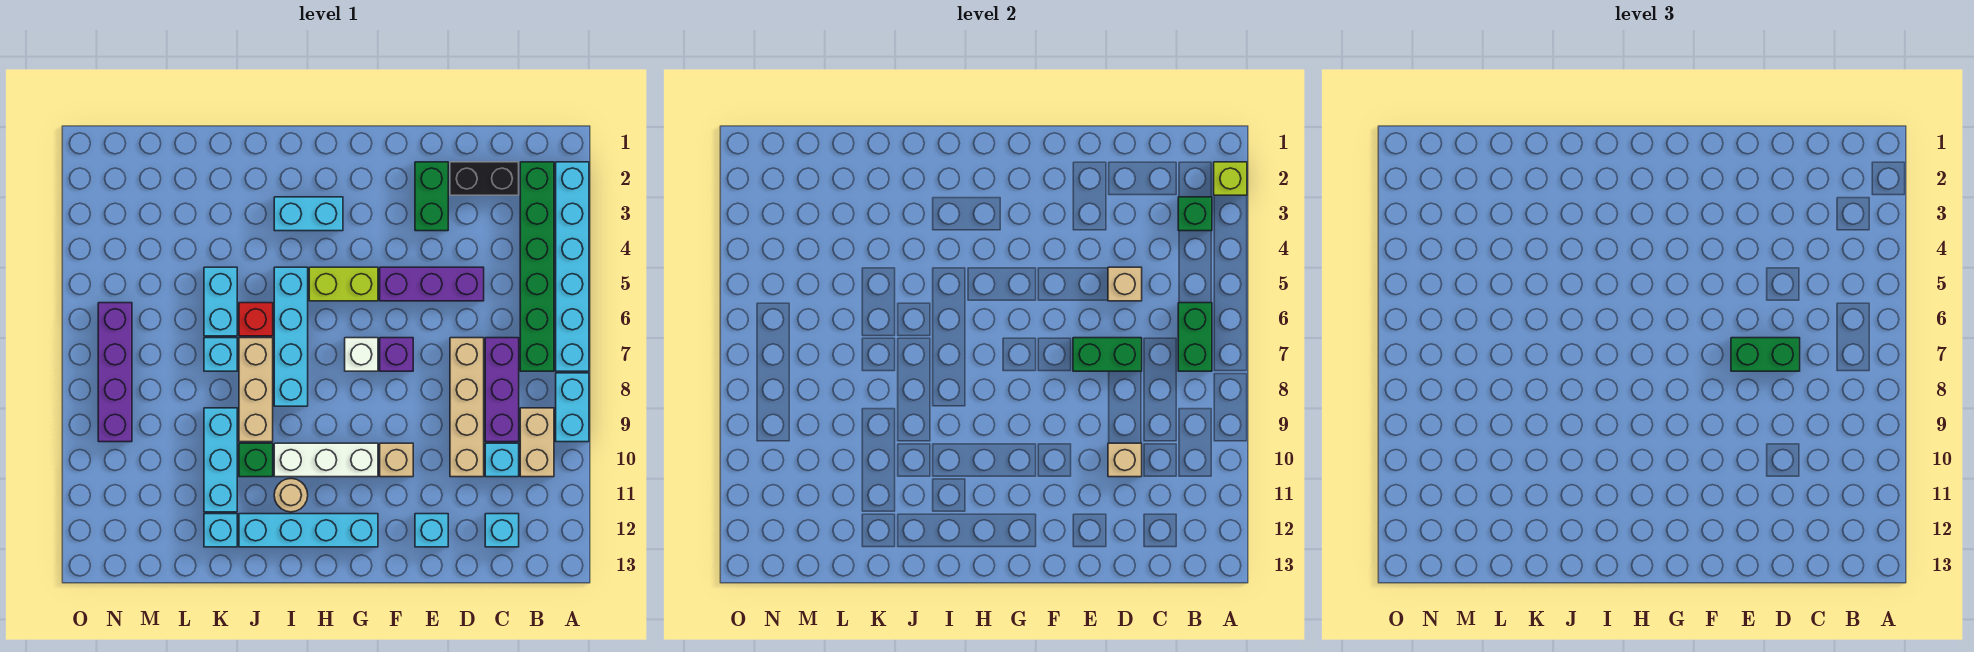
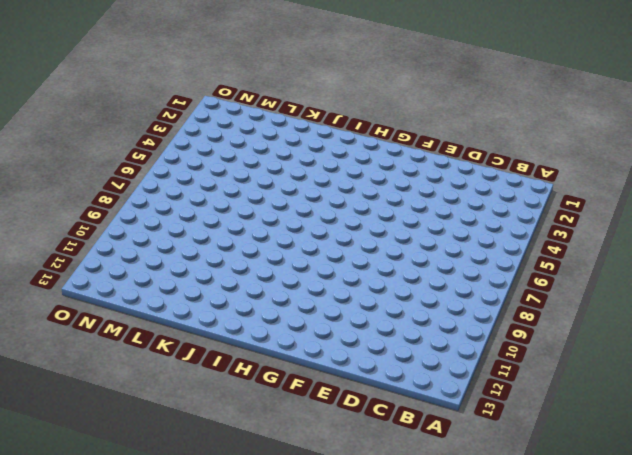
none -> cyan brick A2:A7 level 1
none -> cyan brick A8:A9 level 1
none -> green brick B2:B7 level 1
none -> tan brick B9:B10 level 1

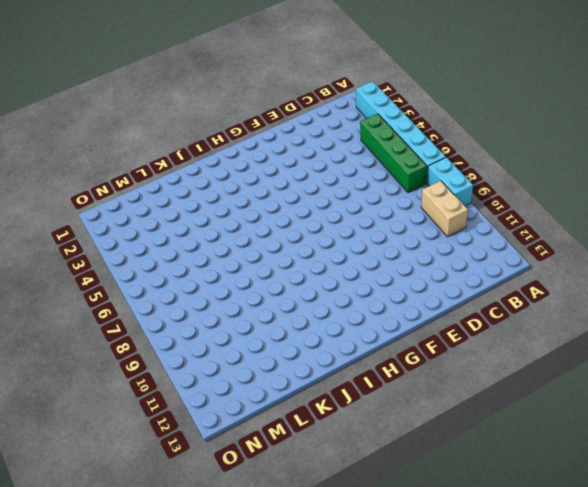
green brick B4:B7 level 1 -> green brick B2:B7 level 1
none -> black brick C2:D2 level 1
none -> purple brick C7:C9 level 1
none -> cyan brick C10 level 1
none -> cyan brick C12 level 1

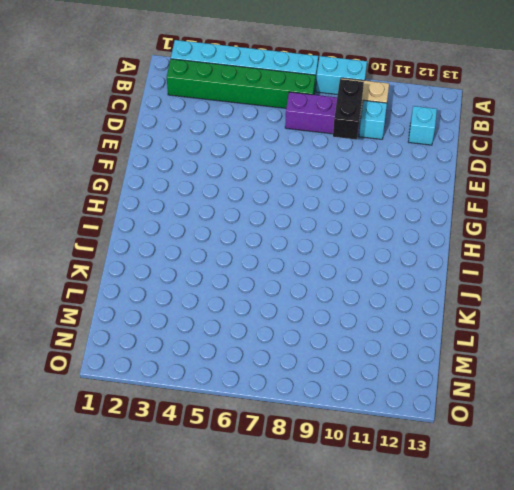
black brick C9:D9 level 2 -> black brick C2:D2 level 1
none -> purple brick D5:F5 level 1
none -> tan brick D7:D10 level 1
none -> green brick E2:E3 level 1
none -> cyan brick E12 level 1

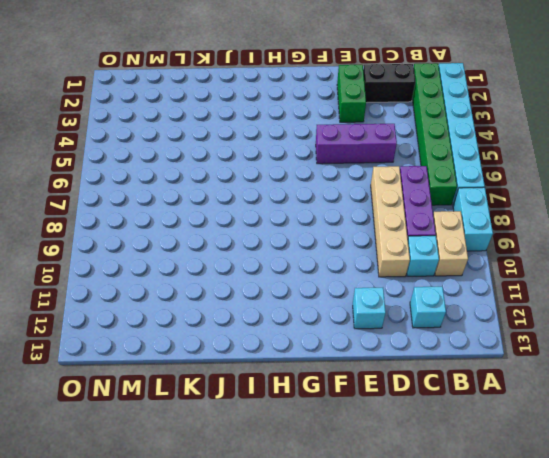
none -> purple brick F7 level 1
none -> tan brick F10 level 1
none -> lime brick G5:H5 level 1
none -> white brick G7 level 1

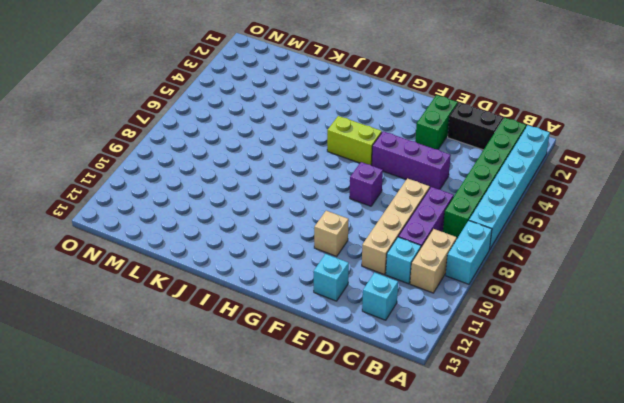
none -> white brick G7 level 1
none -> white brick G10:I10 level 1
none -> cyan brick G12:J12 level 1
none -> cyan brick H3:I3 level 1

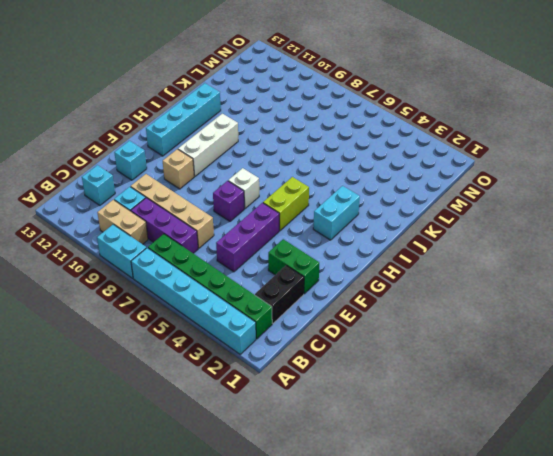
none -> cyan brick I5:I8 level 1
none -> tan round brick I11 level 1
none -> red brick J6 level 1
none -> tan brick J7:J9 level 1

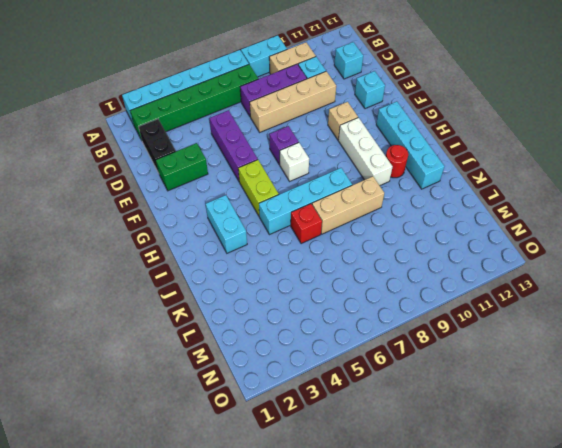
red round brick I11 level 1 -> tan round brick I11 level 1
none -> green brick J10 level 1
none -> cyan brick K5:K6 level 1
none -> cyan brick K7 level 1
none -> cyan brick K9:K11 level 1

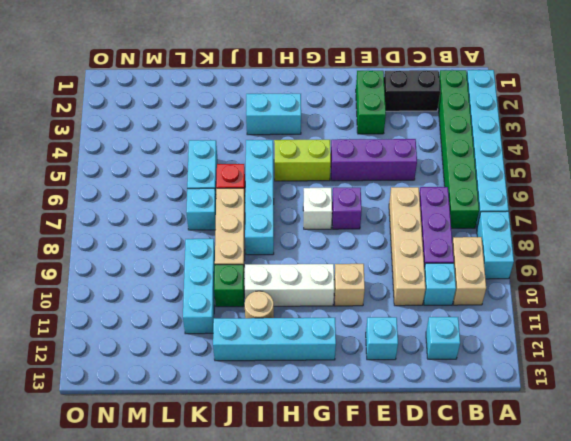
none -> cyan brick K12 level 1
none -> purple brick N6:N9 level 1
none -> lime brick A2 level 2
none -> green brick B3 level 2

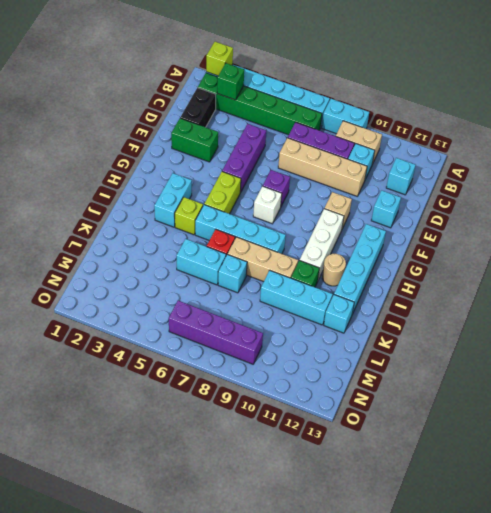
lime brick I4 level 1 -> none
none -> green brick B6:B7 level 2
none -> tan brick D5 level 2
none -> green brick D7:E7 level 2
none -> tan brick D10 level 2

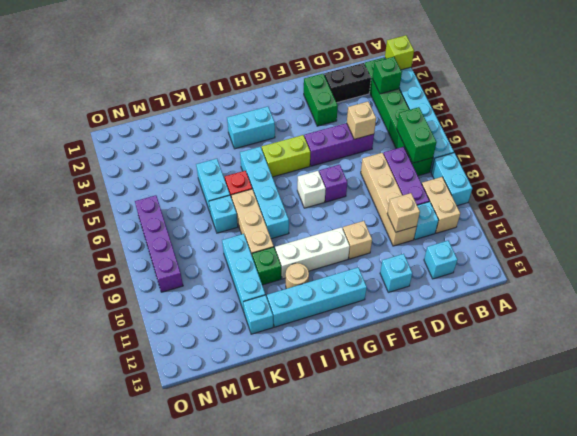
none -> green brick D7:E7 level 2
none -> green brick D7:E7 level 3

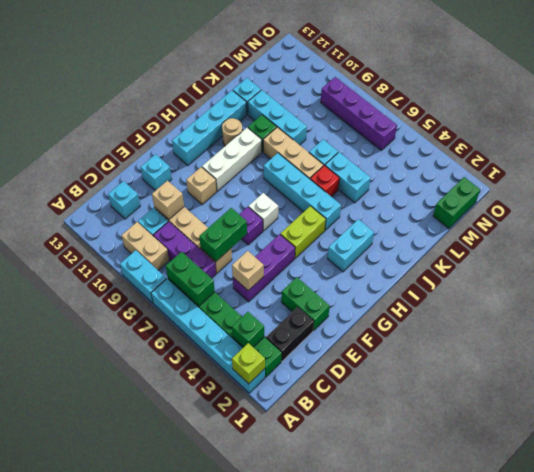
green brick M1:N1 level 1 -> green brick D7:E7 level 3

